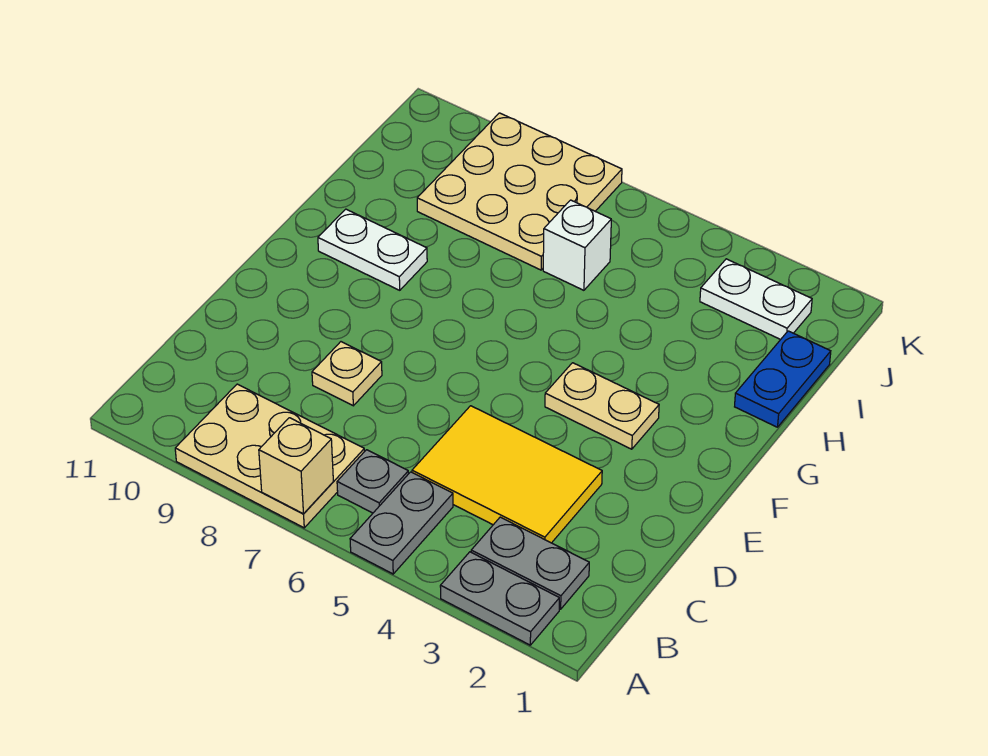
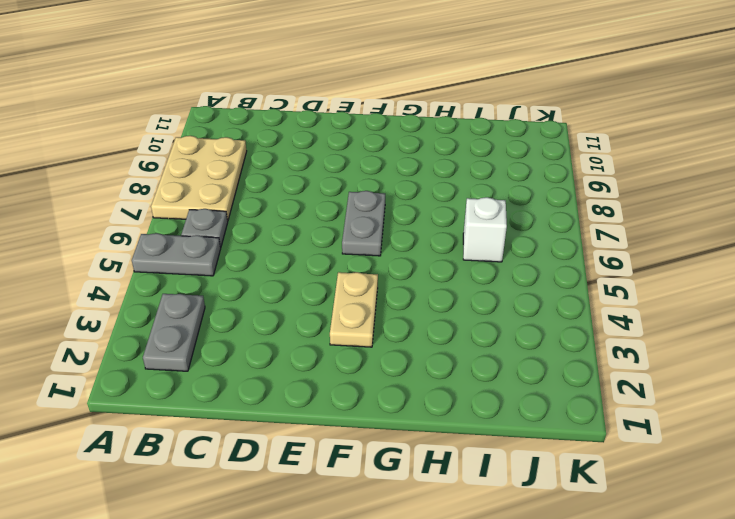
grey plate F6:F7 level 1 -> grey plate A2:A3 level 1
none -> yellow tile C3:D5 level 1
none -> tan plate D8 level 1
none -> white plate G9:G10 level 1

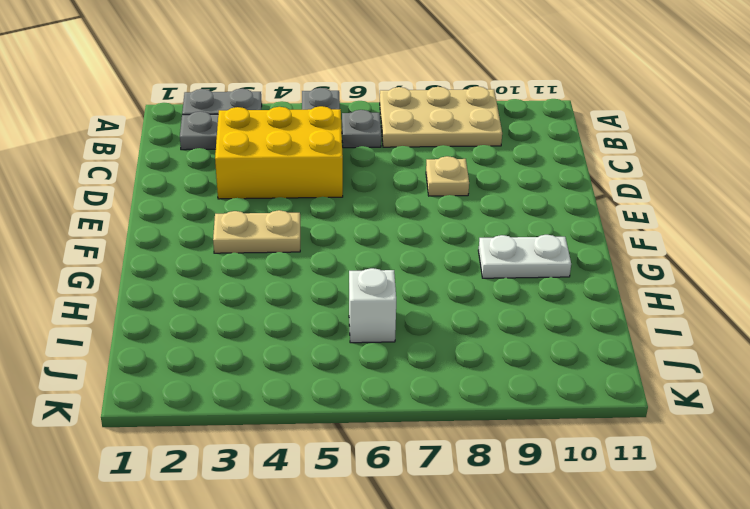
yellow brick C3:D5 level 1 -> yellow tile C3:D5 level 1
none -> blue plate H1:I1 level 1
none -> tan plate I7:K9 level 1
none -> white plate J2:J3 level 1

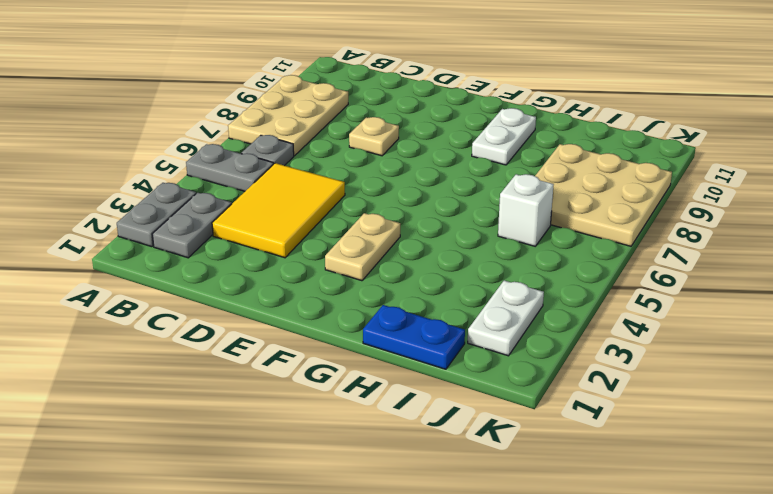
none -> tan brick A7 level 2

